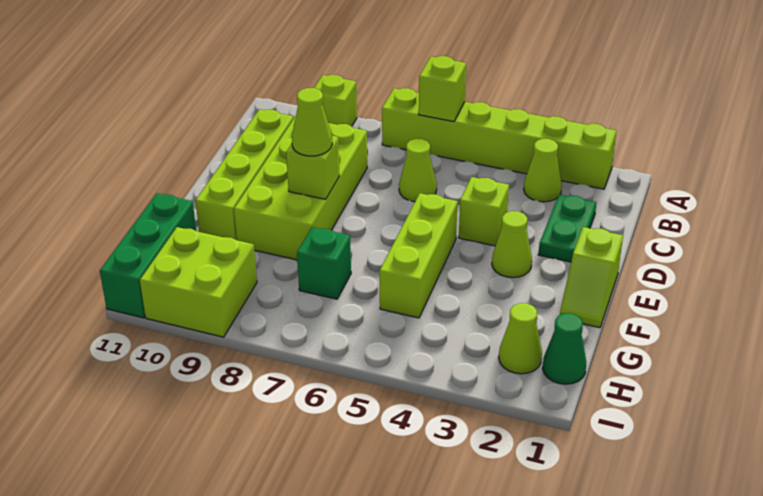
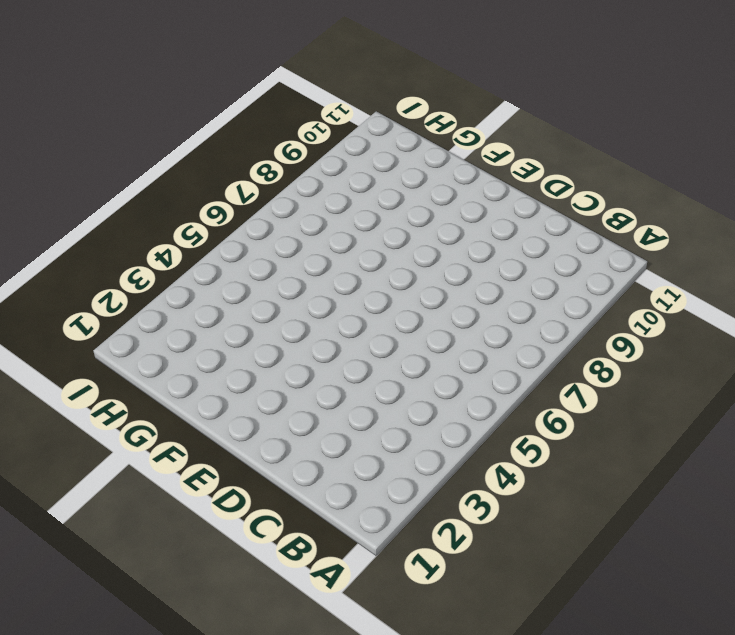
none -> lime brick A2:A7 level 1
none -> lime brick A9 level 1
none -> lime cone B3 level 1

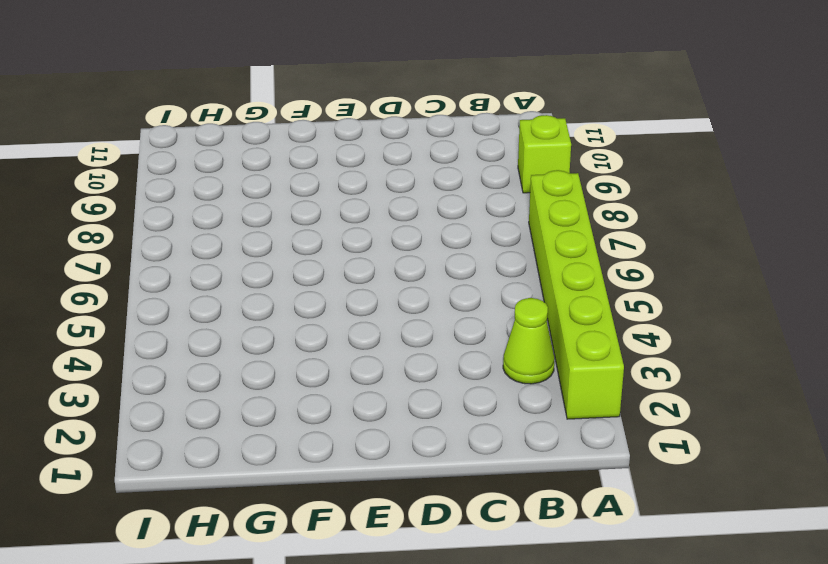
none -> green plate C2:D2 level 1
none -> lime cone C6 level 1
none -> lime brick C8:F9 level 1

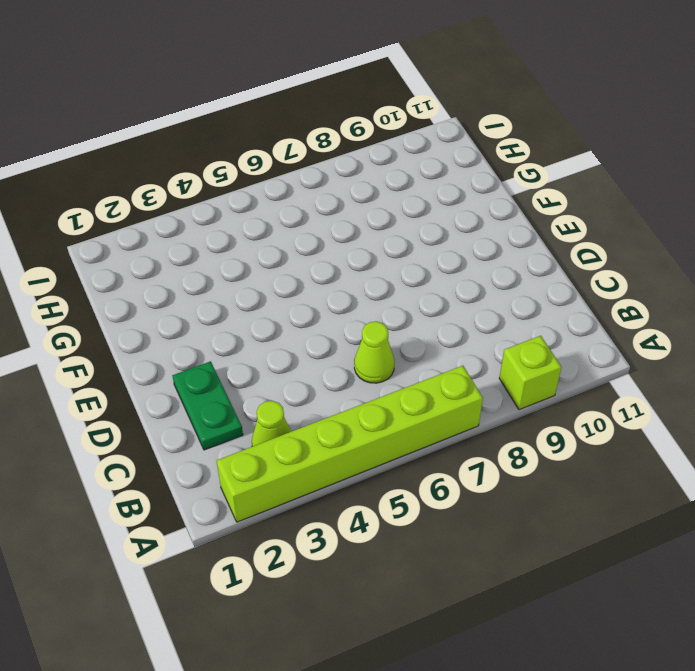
none -> lime brick C8:F9 level 1
none -> lime brick C10:F10 level 1
none -> lime brick D4 level 1

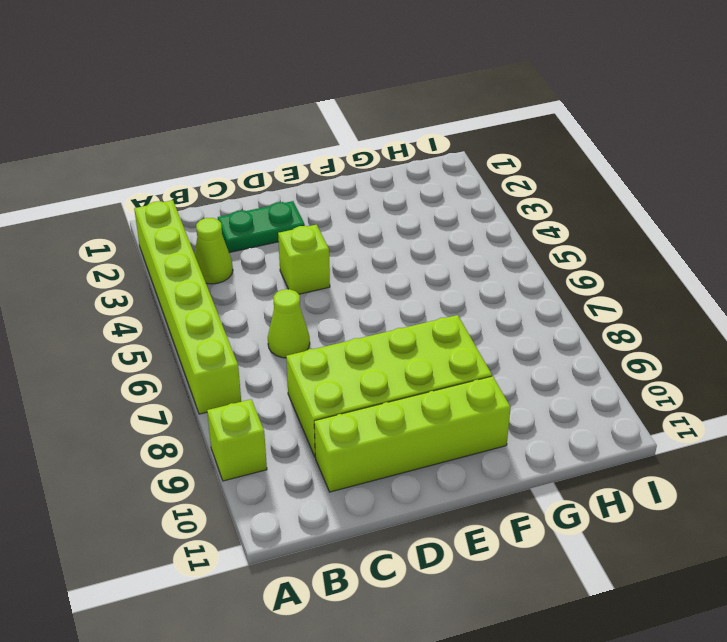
none -> lime slope E1:F1 level 1 top E
none -> lime cone E3 level 1
none -> lime brick E5:G5 level 1

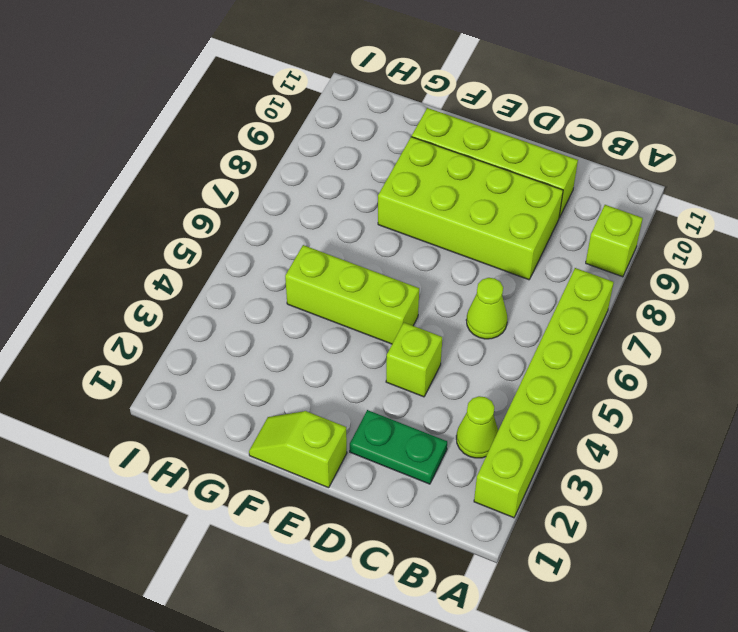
none -> lime cone E3 level 1
none -> green brick G7 level 1
none -> green brick G11:I11 level 1

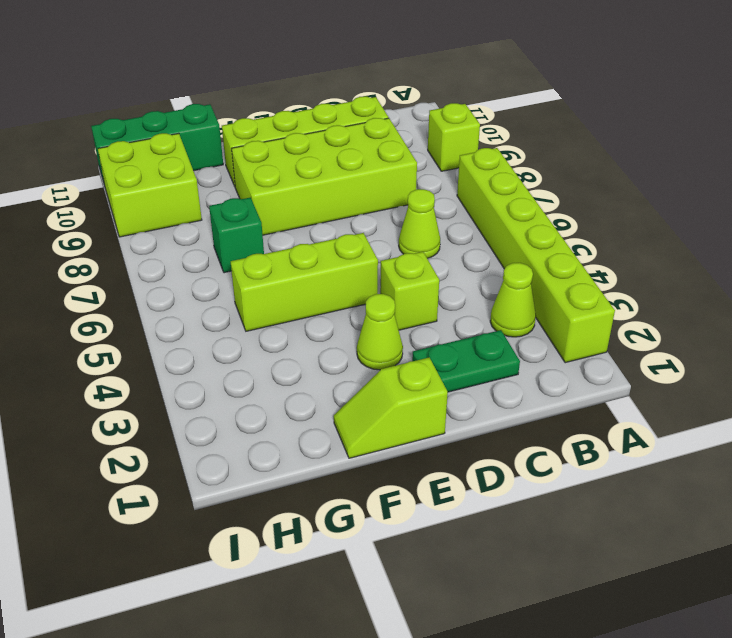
none -> green cone H1 level 1
none -> lime cone H2 level 1
none -> lime brick A6 level 2

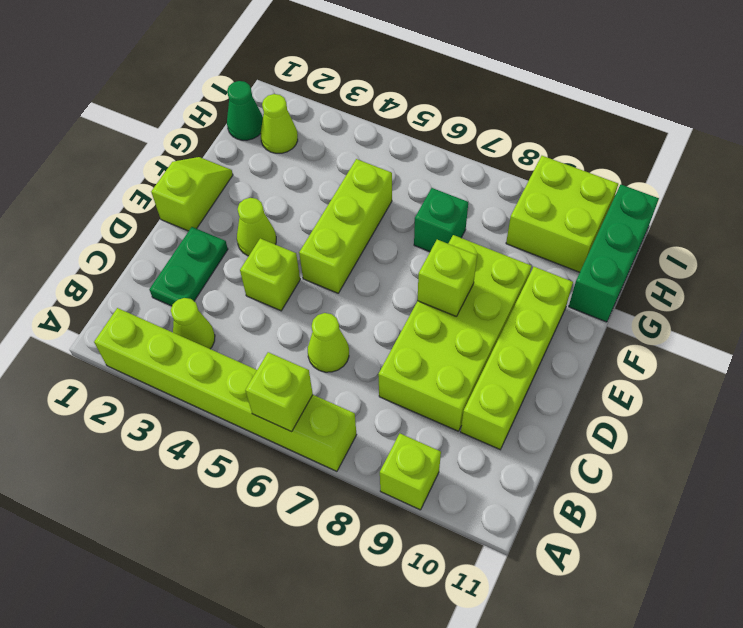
none -> lime cone E8 level 3

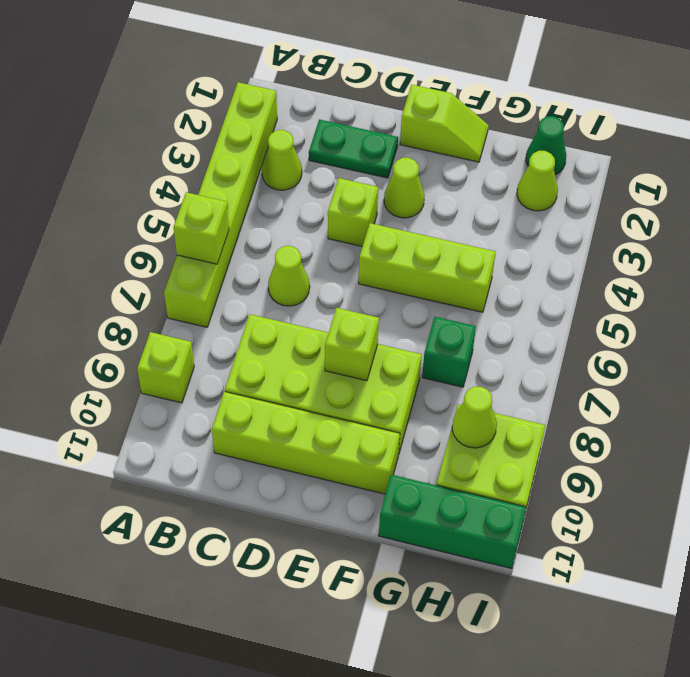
lime cone H9 level 2 -> lime cone E8 level 3

